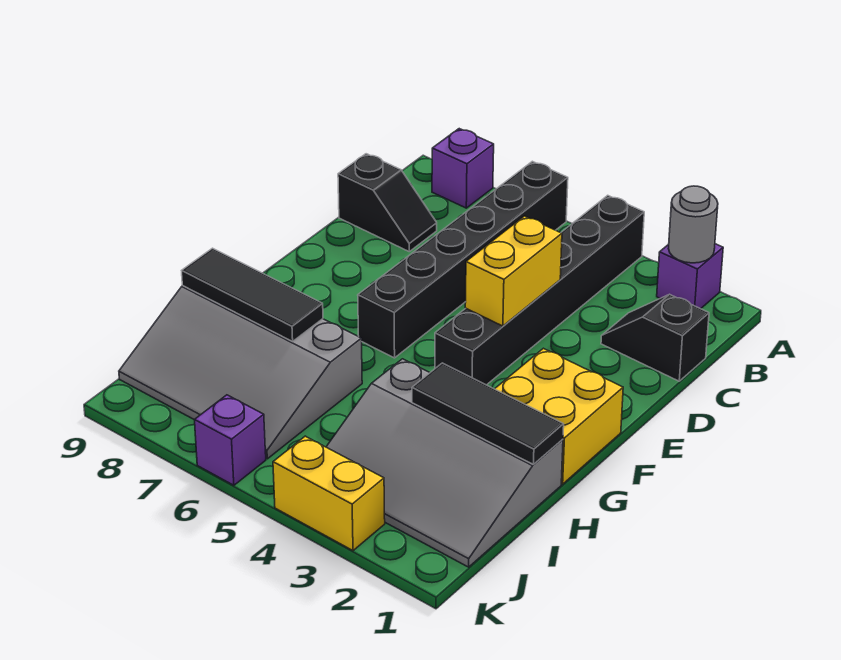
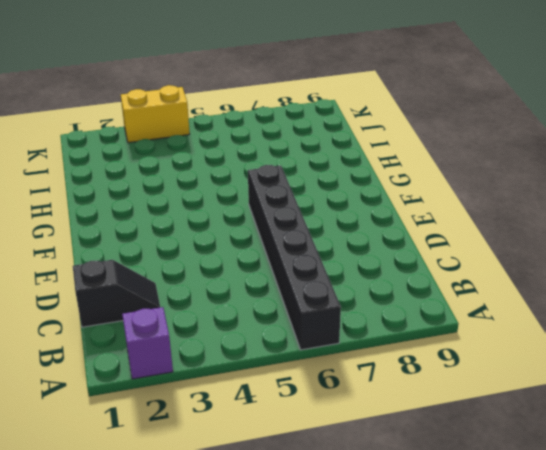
none -> black brick A4:F4 level 1
none -> purple brick A8 level 1
none -> black slope C8:C9 level 1 top 9

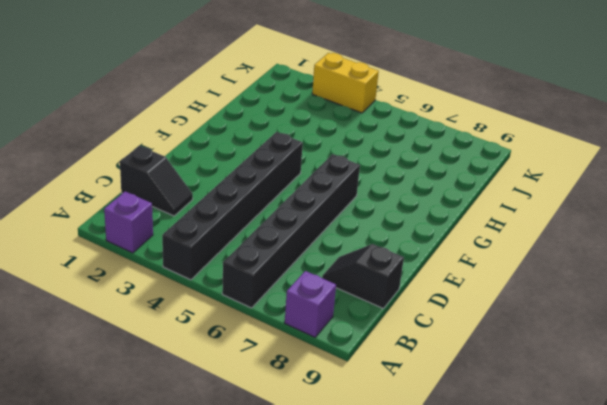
none -> yellow brick F1:G2 level 1
none -> grey slope H1:J4 level 1 top H
none -> grey slope H6:J9 level 1 top H

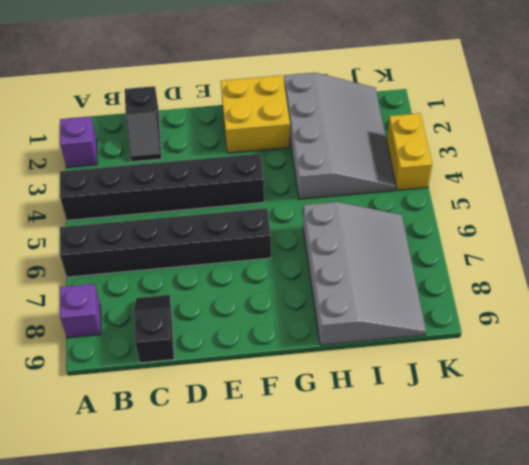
none -> purple brick K6 level 1
none -> grey round brick A2 level 2
none -> yellow brick D4:E4 level 2

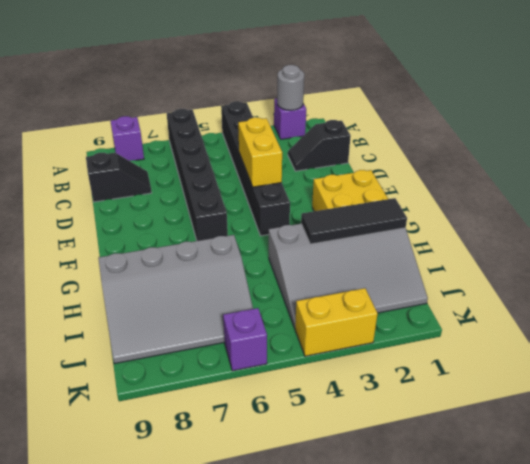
none -> black tile H7:H9 level 2

